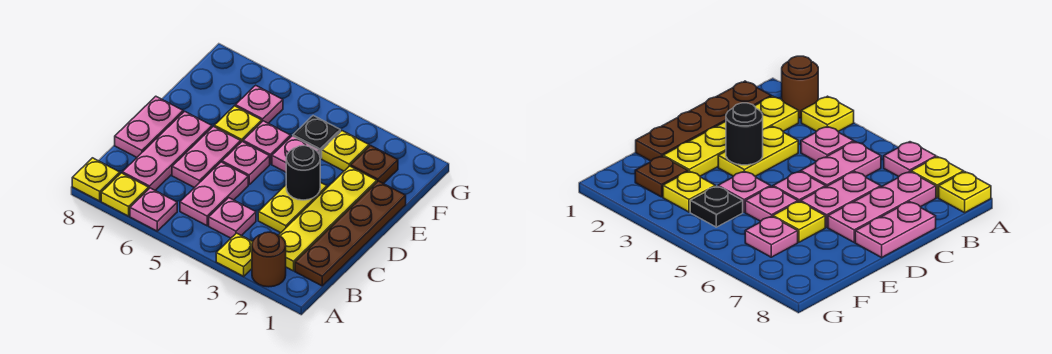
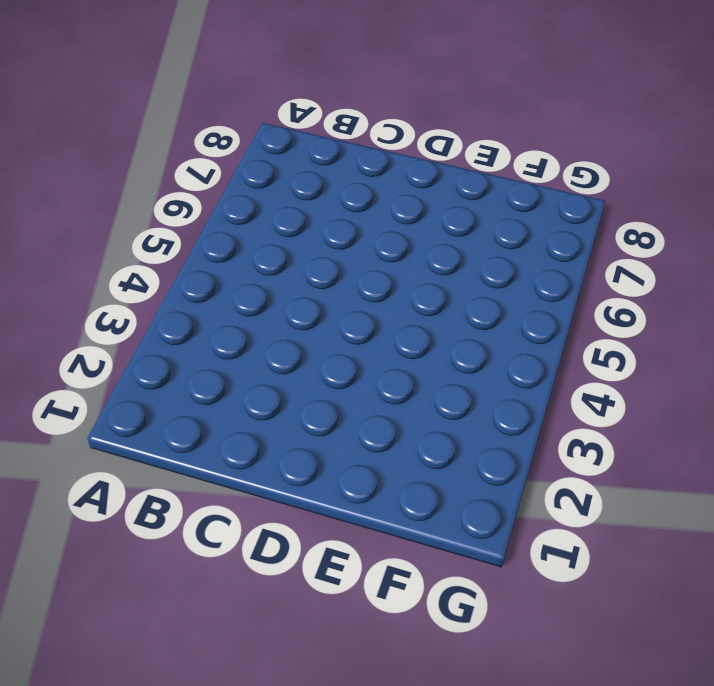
none -> brown round brick A2 level 1
none -> yellow plate A3 level 1
none -> pink plate A6 level 1

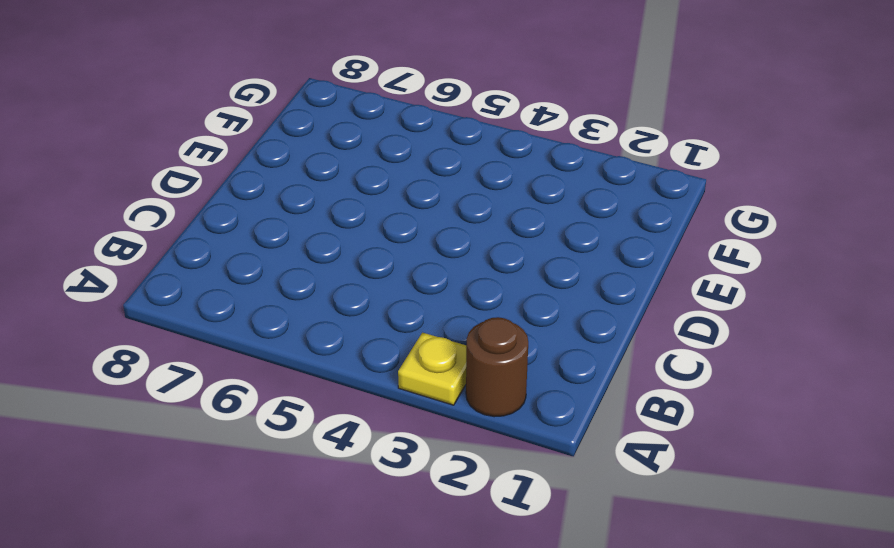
none -> pink plate A6 level 1
none -> yellow plate A7 level 1
none -> yellow plate A8 level 1

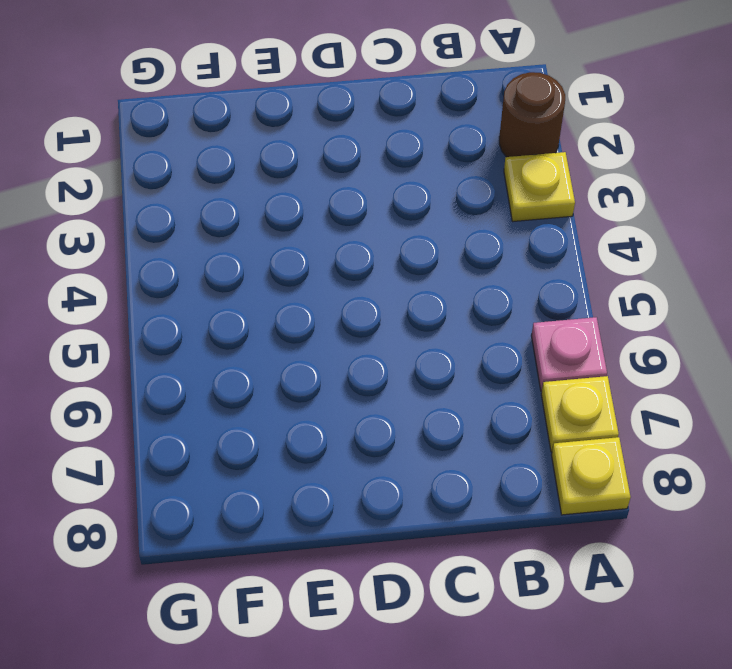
none -> brown plate B1:E1 level 1
none -> yellow plate B2:E2 level 1
none -> pink plate B4 level 1

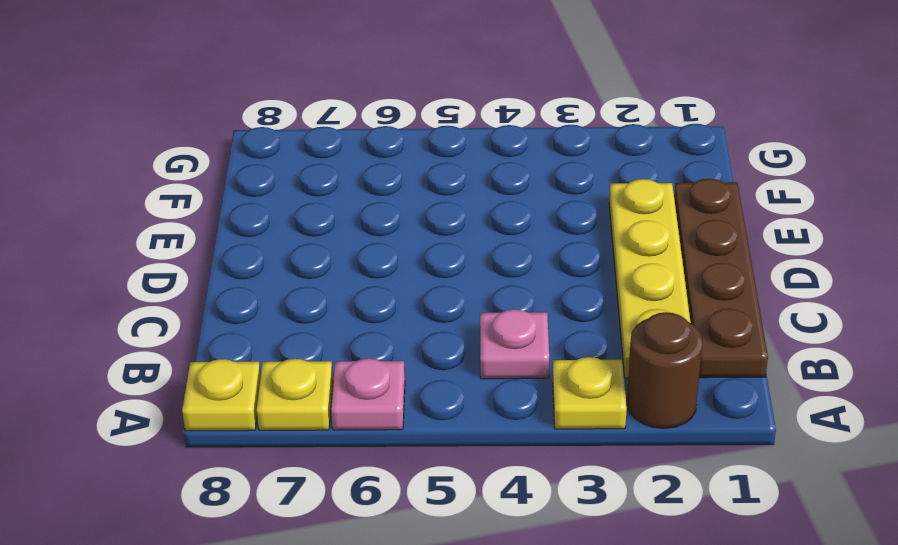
none -> pink plate B5:C5 level 1
none -> pink plate B7:D7 level 1
none -> yellow plate C3:D3 level 1

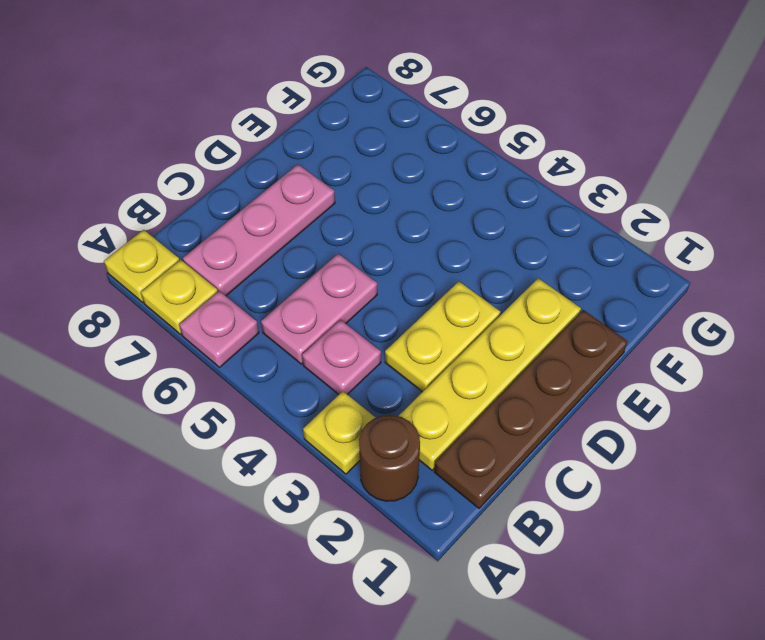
none -> pink plate C6:D6 level 1
none -> pink plate C8:D8 level 1
none -> pink plate D5 level 1

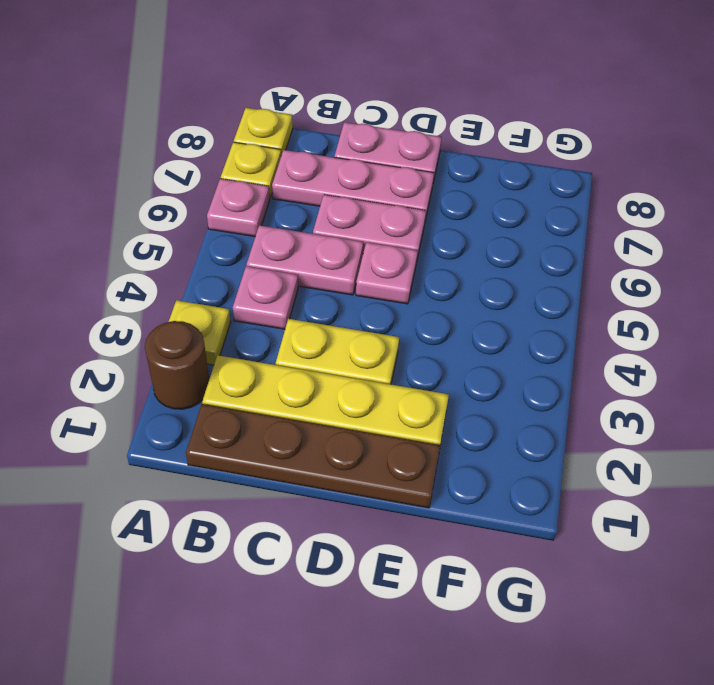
none -> pink plate E4 level 1
none -> pink plate E5 level 1
none -> yellow plate E6 level 1

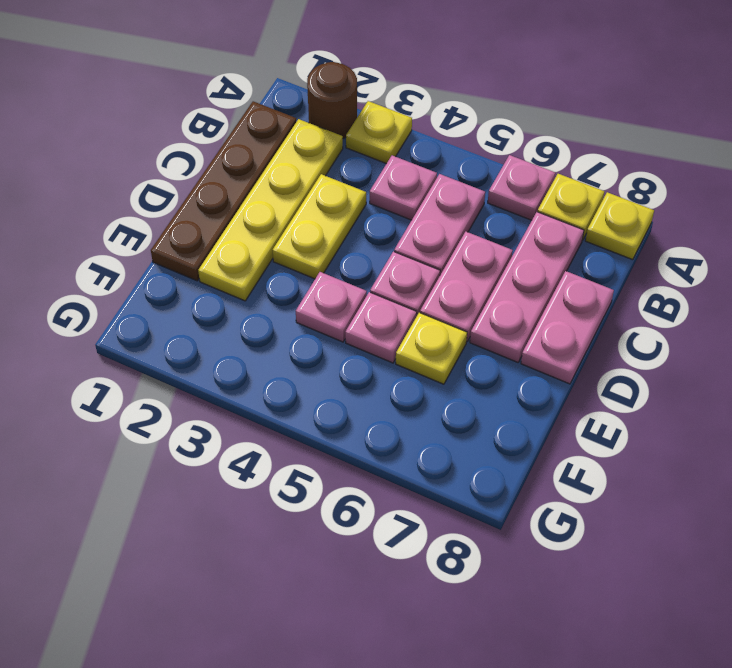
none -> brown plate F2 level 1
none -> yellow plate F3 level 1
none -> black plate F4 level 1

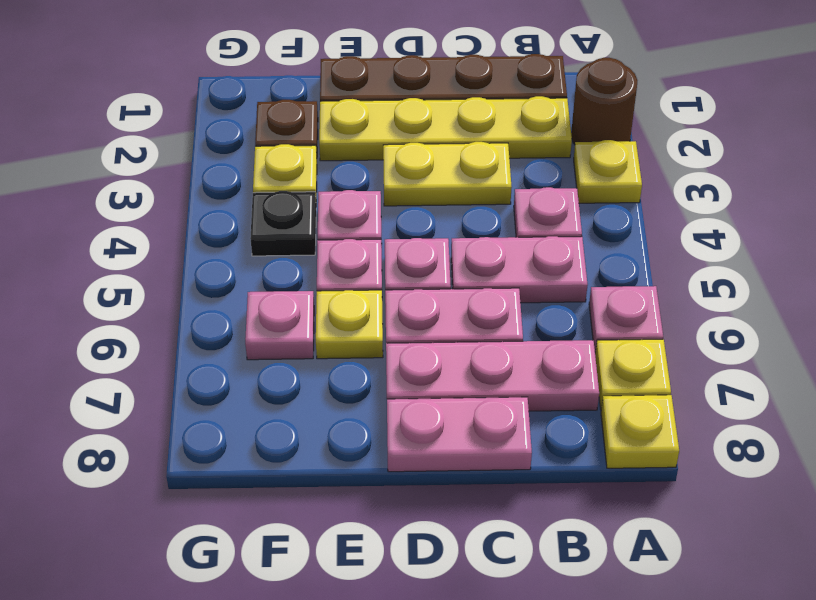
none -> black round brick D3 level 2

